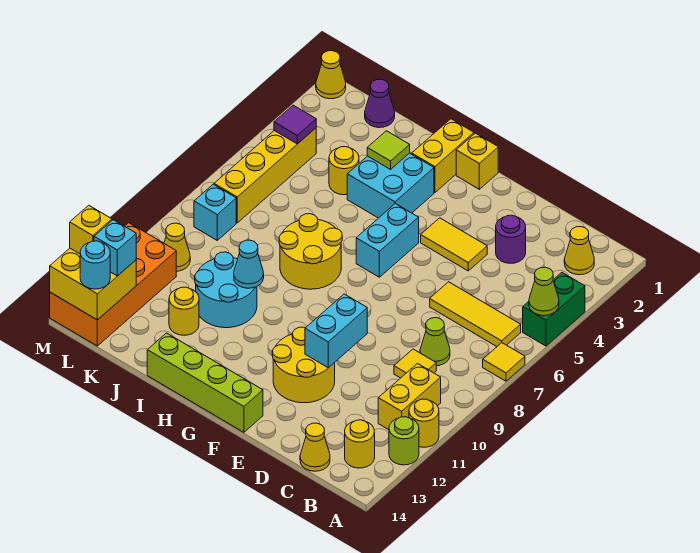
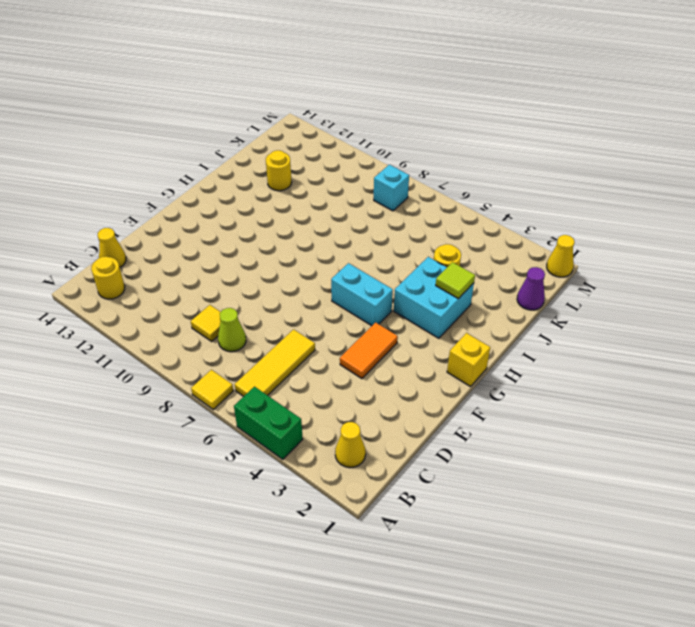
orange tile E4:F4 level 1 -> yellow tile E4:F4 level 1
none -> yellow round brick A11 level 1
none -> lime round brick A12 level 1
none -> yellow brick B10:B11 level 1
none -> purple round brick D3 level 1

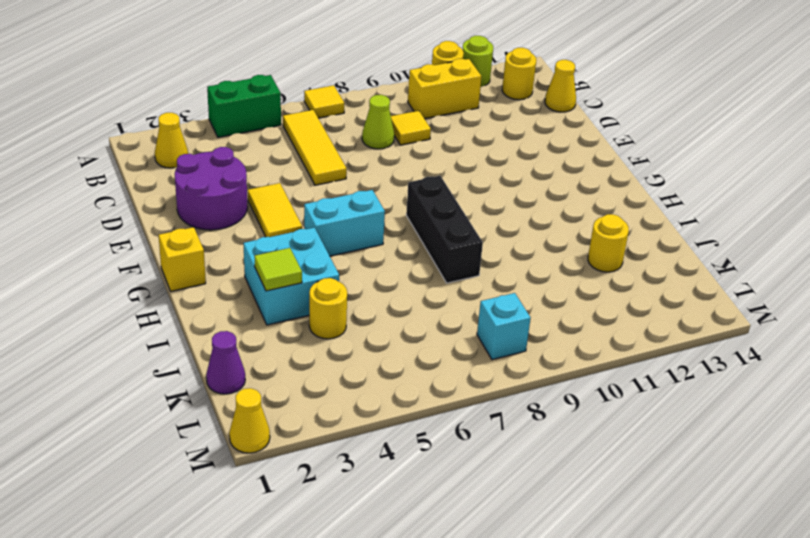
purple round brick D2:E3 level 1 -> purple round brick D3 level 1
black brick G8:I8 level 1 -> yellow round brick H7:I8 level 1
none -> yellow round brick E11:F12 level 1
none -> lime brick F14:I14 level 1
none -> yellow brick H1:H2 level 1
none -> cyan round brick I10:J11 level 1

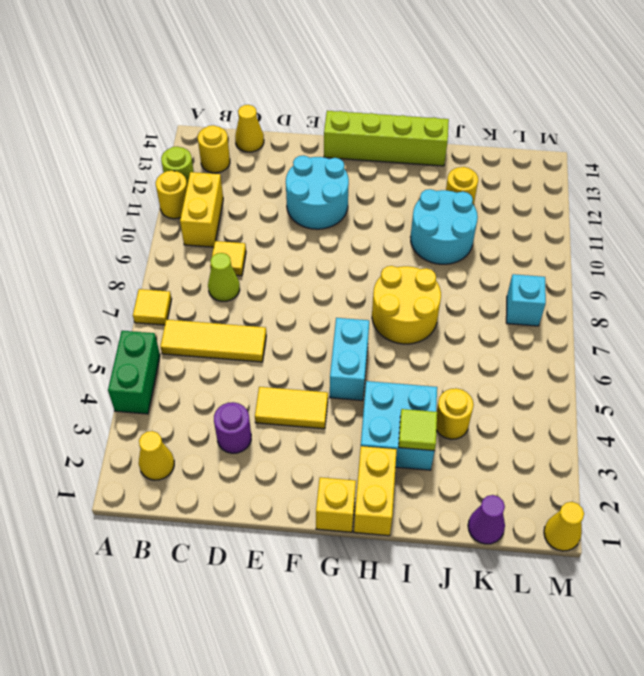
cyan round brick E11:F12 level 1 -> yellow round brick E11:F12 level 1
none -> yellow brick L4:L7 level 1
none -> yellow cone L10 level 1
none -> orange brick L11:M14 level 1
none -> lime cone A5 level 2

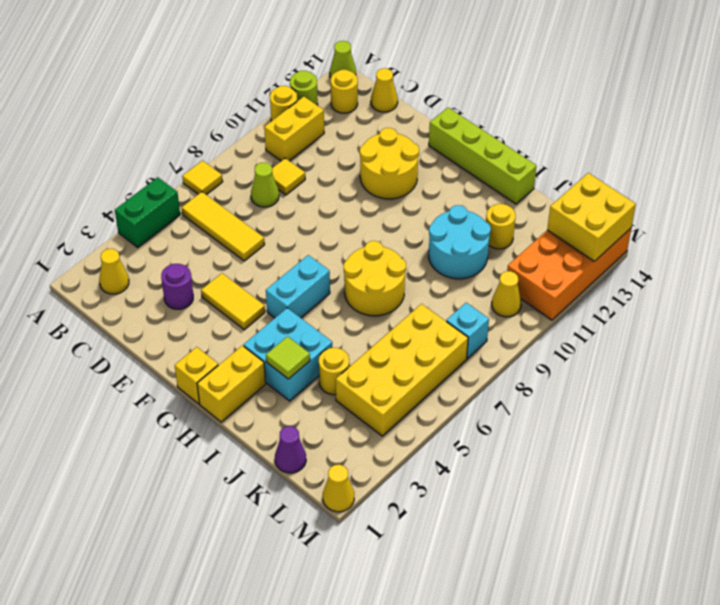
lime cone A14 level 1 -> lime cone A5 level 2
yellow brick K4:L7 level 1 -> yellow brick L4:L7 level 1
none -> cyan brick E10:E11 level 2
none -> cyan cone I10 level 2
none -> purple tile L4 level 2
none -> cyan brick L13 level 3

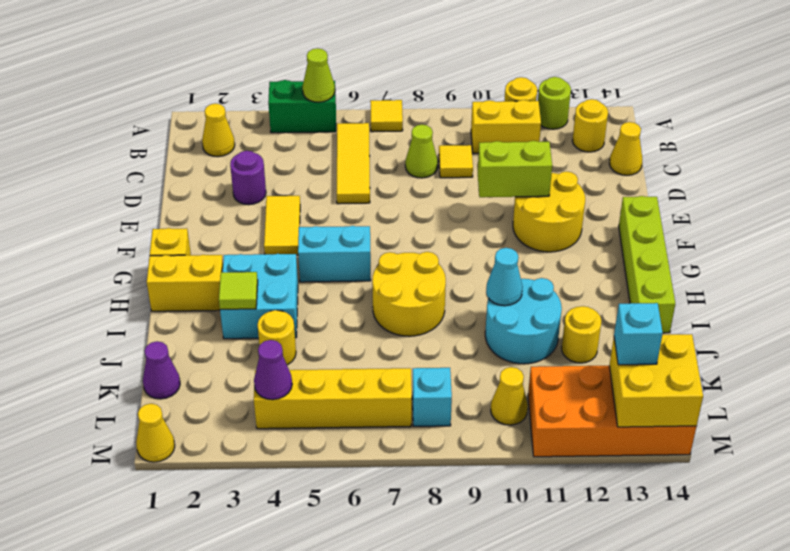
lime brick E10:E11 level 2 -> cyan brick E10:E11 level 2
purple cone L4 level 2 -> purple tile L4 level 2
none -> cyan round brick L14 level 3
none -> yellow brick M13 level 3

